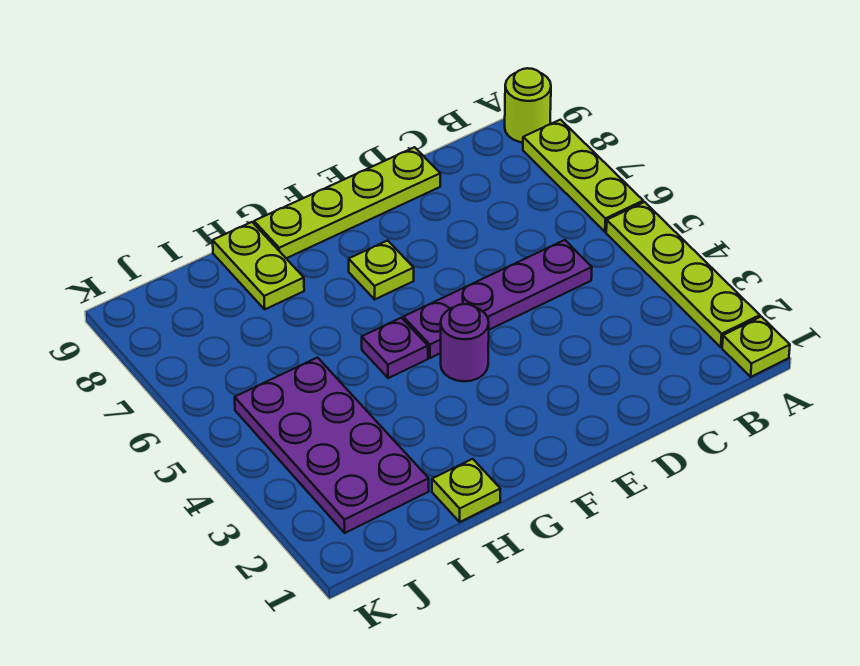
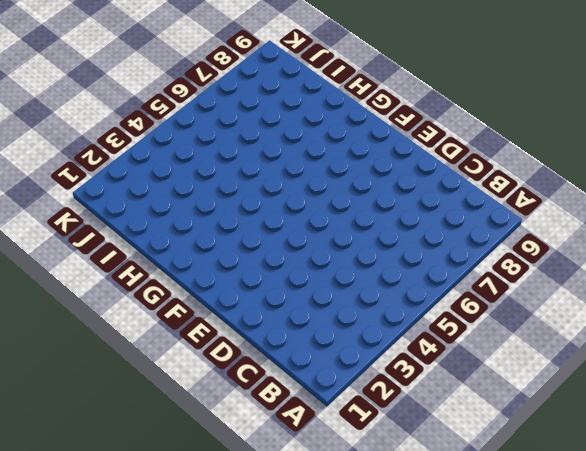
none -> lime plate A1 level 1
none -> lime plate A2:A5 level 1
none -> lime plate A6:A8 level 1

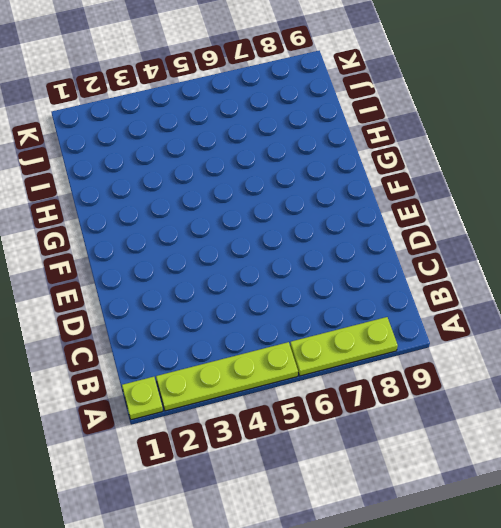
none -> lime round brick A9 level 1
none -> purple plate C5:F5 level 1
none -> lime plate D9:G9 level 1

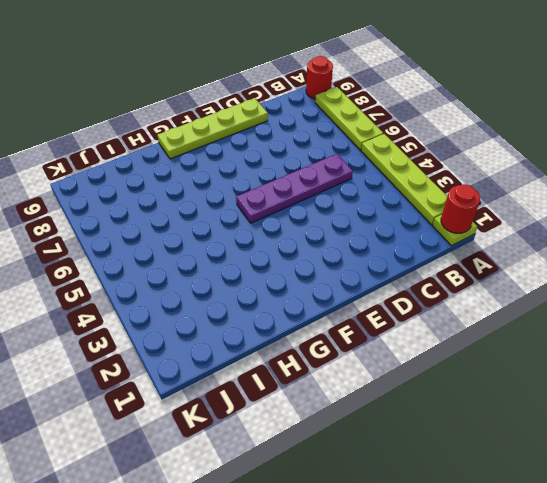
red round brick A1 level 2 -> none
red round brick A9 level 1 -> lime round brick A9 level 1
none -> purple round brick F4 level 1
none -> lime plate F7 level 1
none -> purple plate G5 level 1

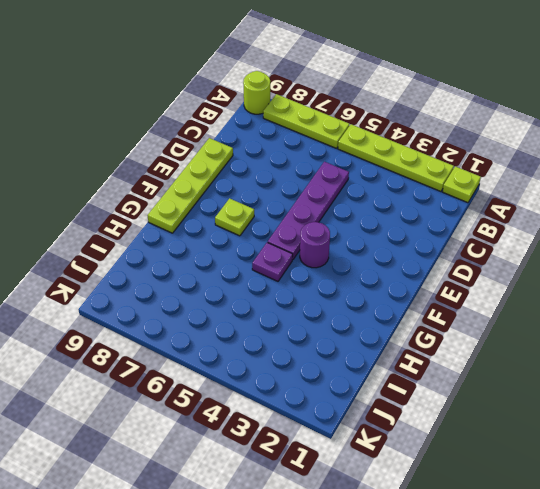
none -> lime plate H1 level 1
none -> lime plate H8:H9 level 1
none -> purple plate I2:J5 level 1

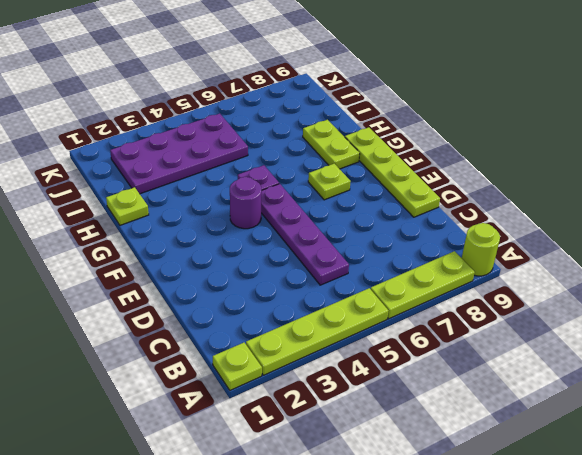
lime plate G8:H8 level 1 -> lime plate H8:H9 level 1

